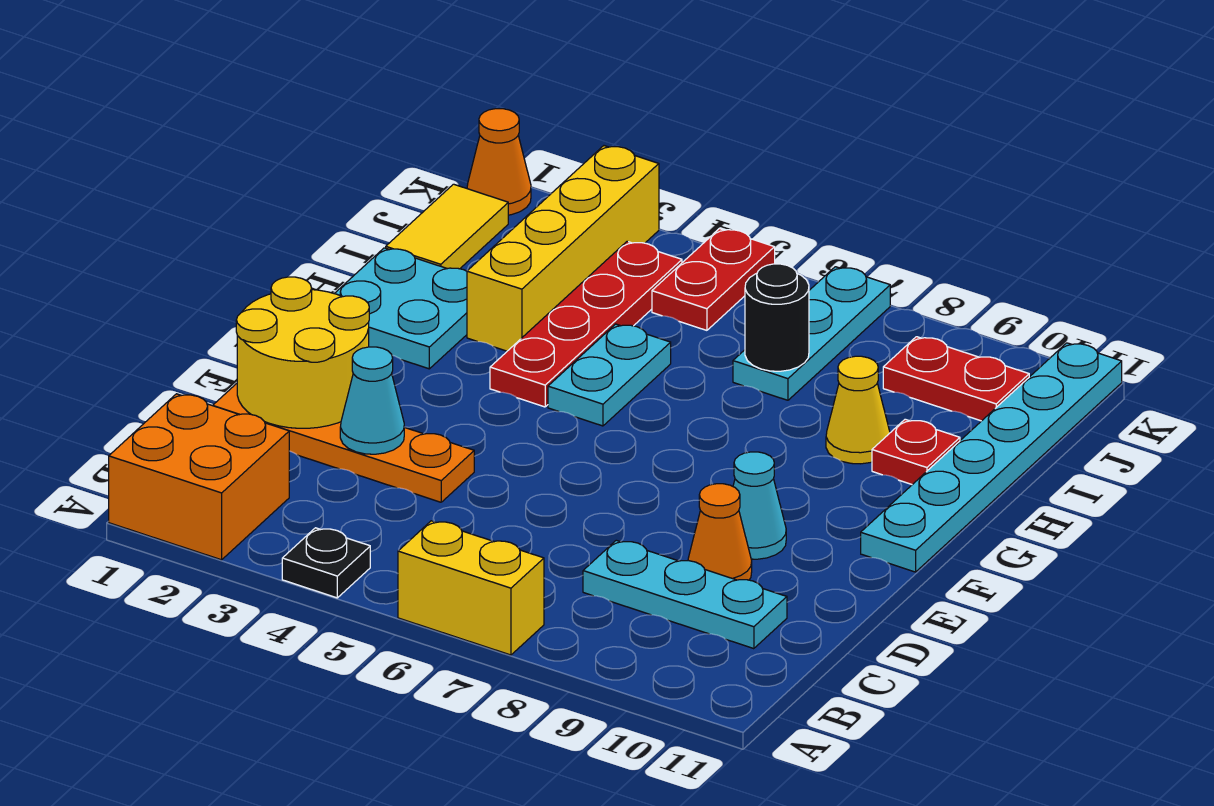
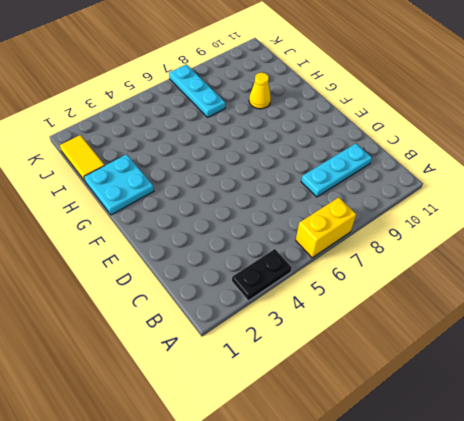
black plate A3:A4 level 1 -> black plate A4 level 1
none -> orange brick A1:B2 level 1
none -> orange plate D1:D4 level 1
none -> orange cone D9 level 1

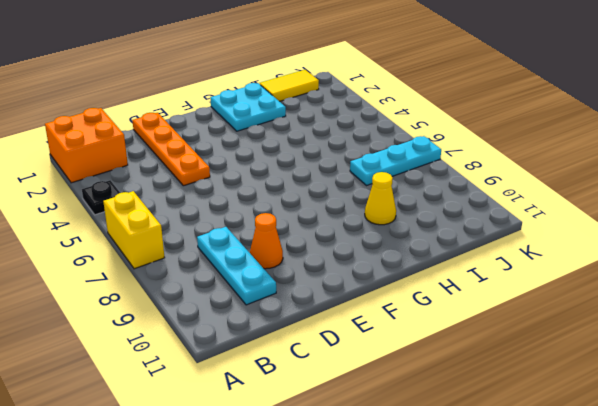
none -> cyan cone E9 level 1
none -> cyan plate F11:K11 level 1
none -> red plate G4:J4 level 1

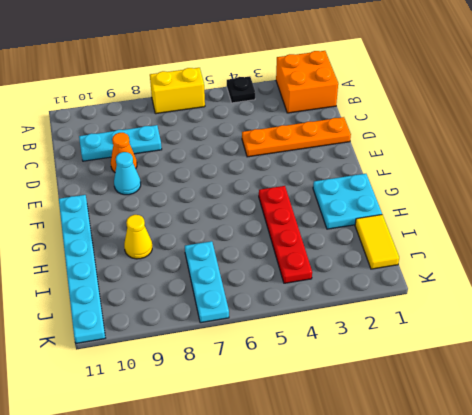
none -> cyan plate G5:H5 level 1
none -> yellow brick H3:K3 level 1
none -> red plate H10 level 1

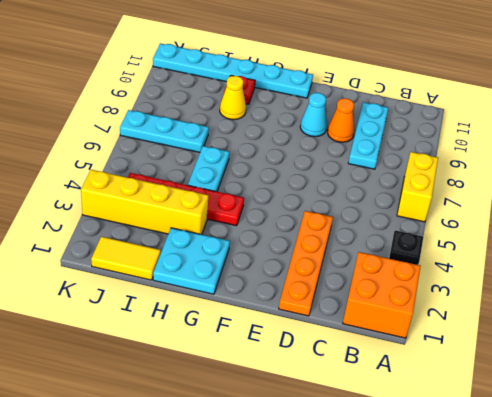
cyan plate H5:H6 level 1 -> cyan plate G5:H5 level 1
none -> red plate J5:K5 level 1
none -> red plate J9:J10 level 1
none -> orange cone K1 level 1

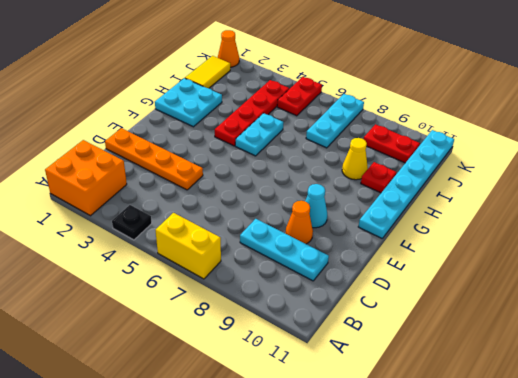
none -> yellow brick H3:K3 level 1
none -> yellow round brick D1:E2 level 2
none -> cyan cone D3 level 2

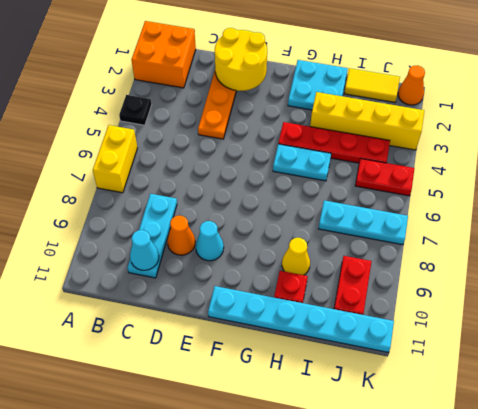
cyan cone C10 level 2 -> cyan cone D3 level 2
none -> black round brick I7 level 2

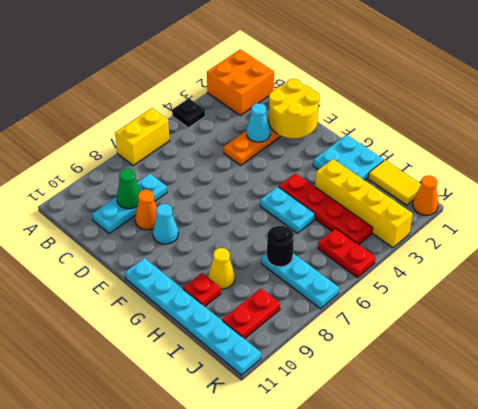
green cone C9 level 2 -> none

